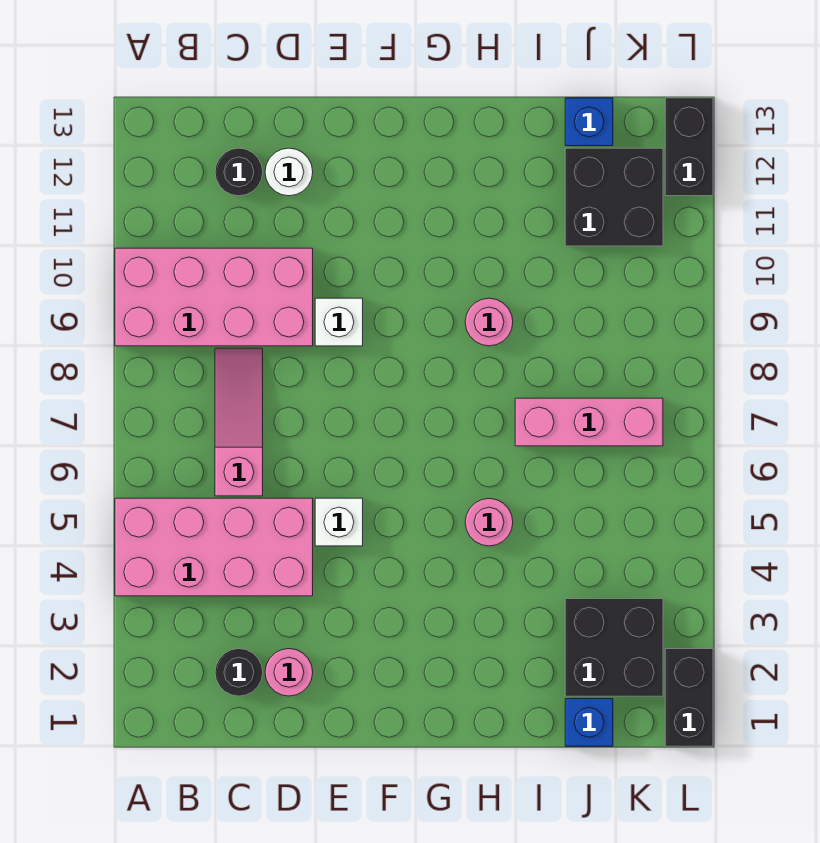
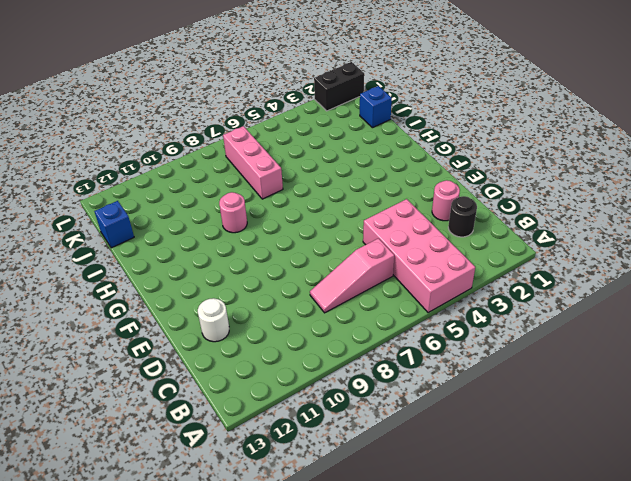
none -> pink brick A9:D10 level 1
none -> black round brick C12 level 1
none -> white brick E5 level 1

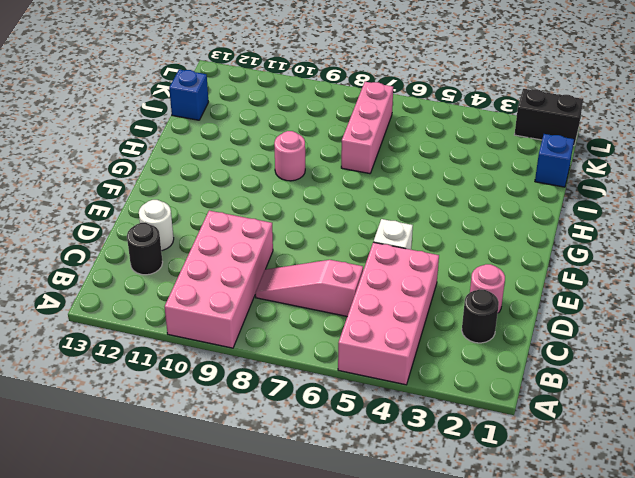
none -> white brick E9 level 1
none -> pink round brick H5 level 1
none -> black brick J2:K3 level 1

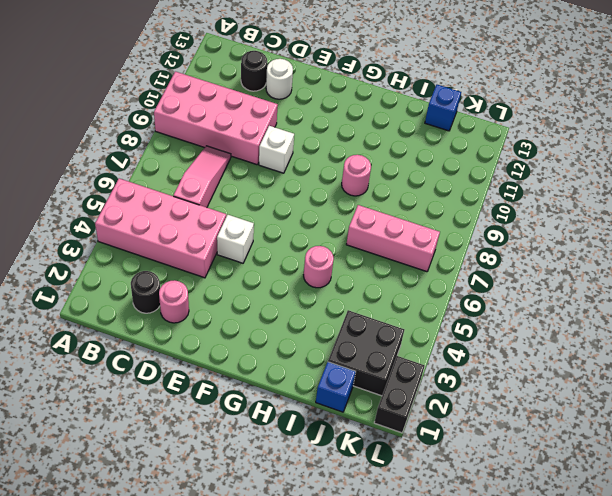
none -> black brick J11:K12 level 1
none -> black brick L12:L13 level 1

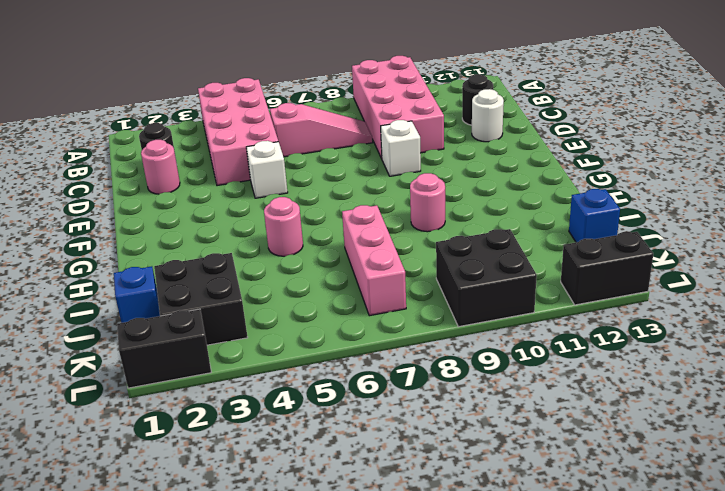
black brick K9:L10 level 1 -> black brick J11:K12 level 1

